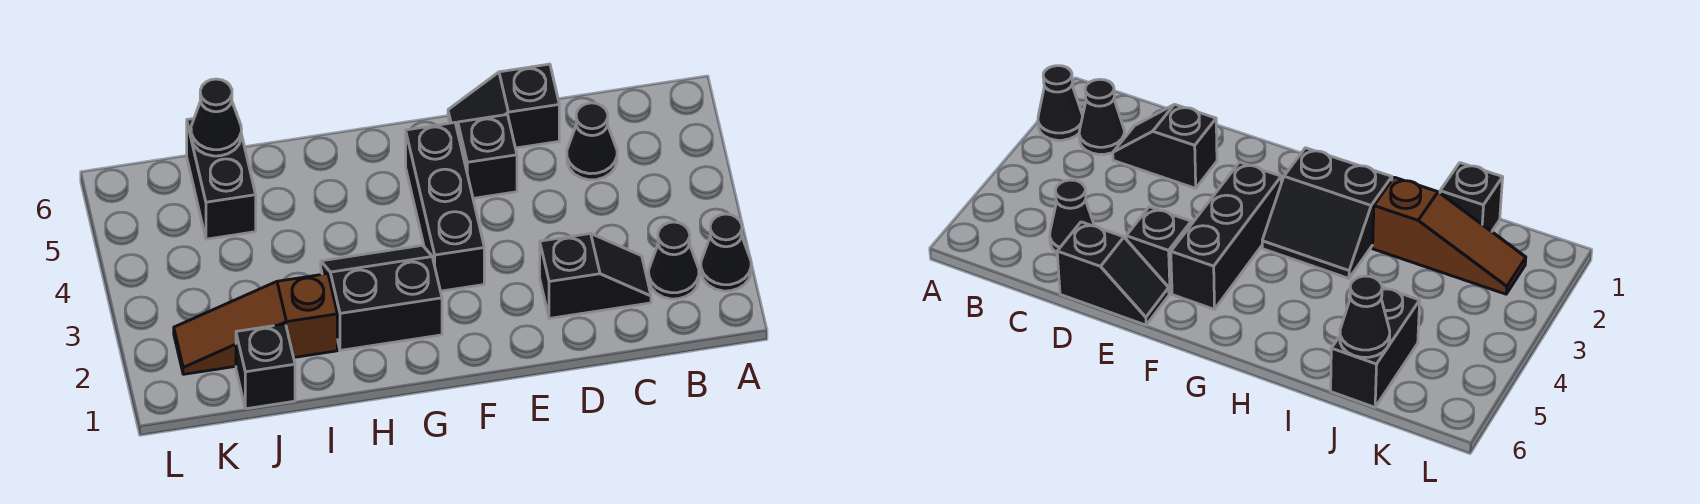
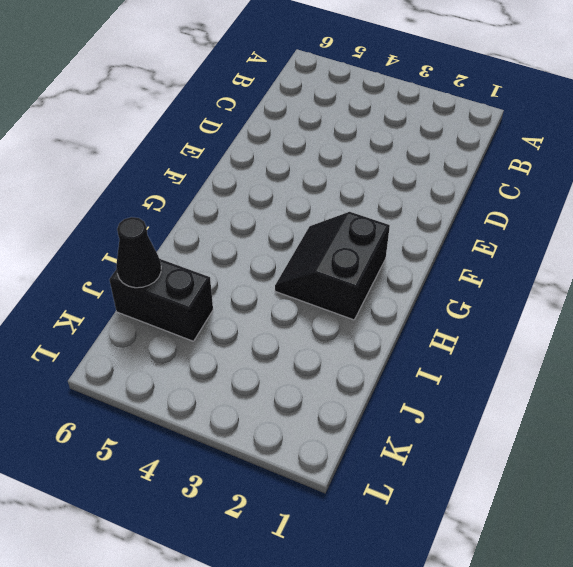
none -> black cone A2 level 1
none -> black cone B2 level 1
none -> black slope C2:D2 level 1 top D

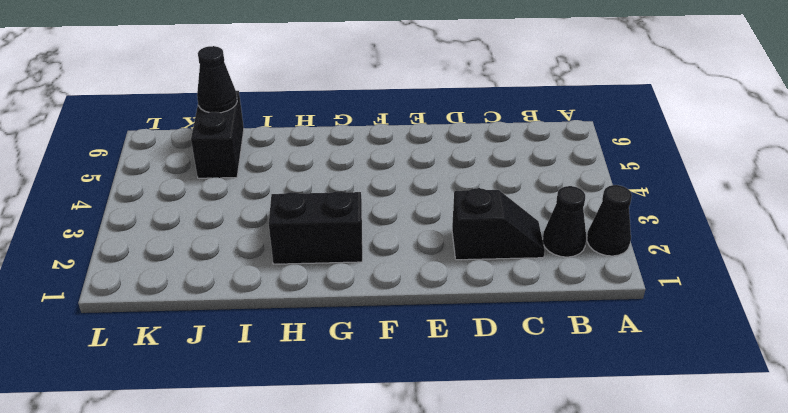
none -> black cone C5 level 1
none -> black slope D6:E6 level 1 top D
none -> black brick E5 level 1

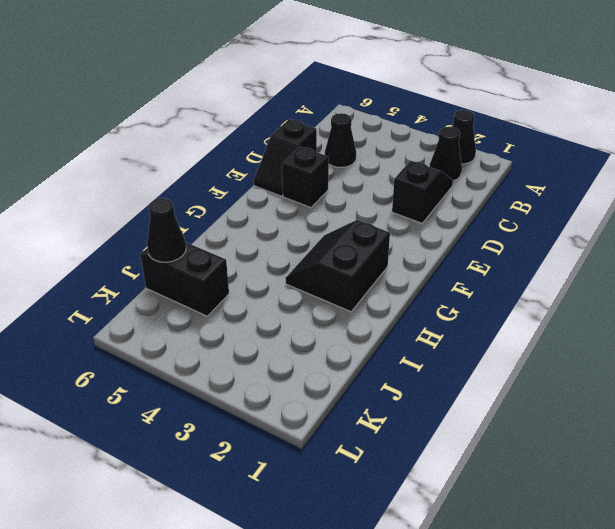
none -> black brick F3:F5 level 1
none -> brown slope I2:K2 level 1 top I
none -> black brick J1 level 1

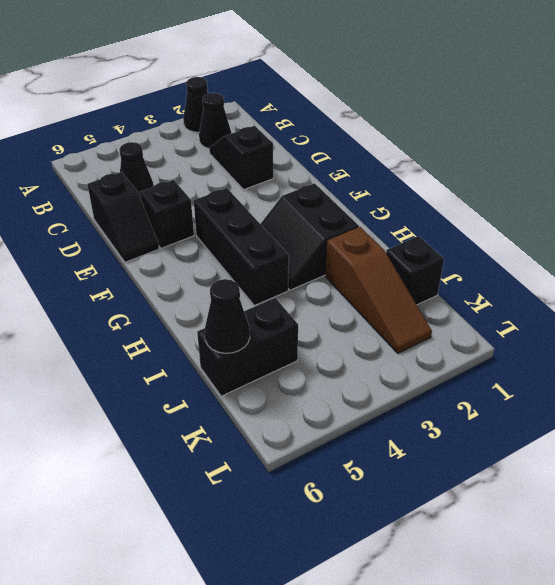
black brick F4:H4 level 1 -> black brick F3:F5 level 1

